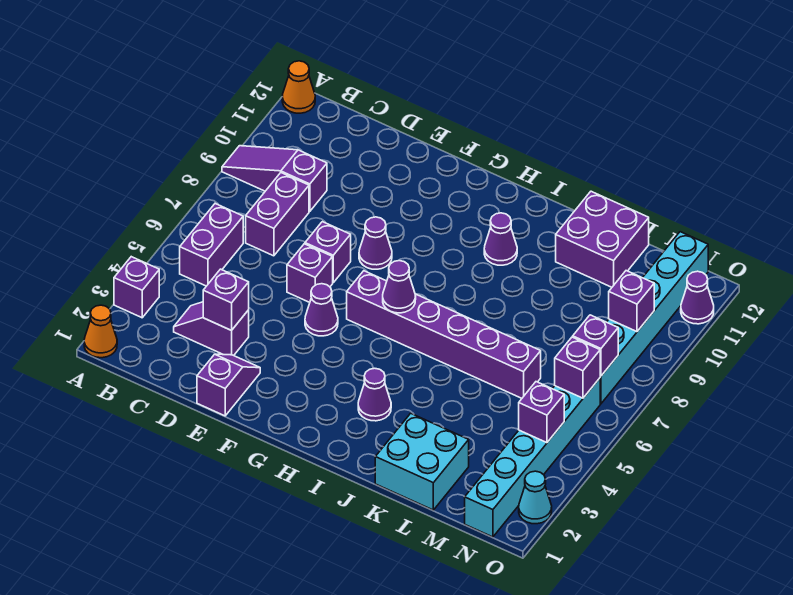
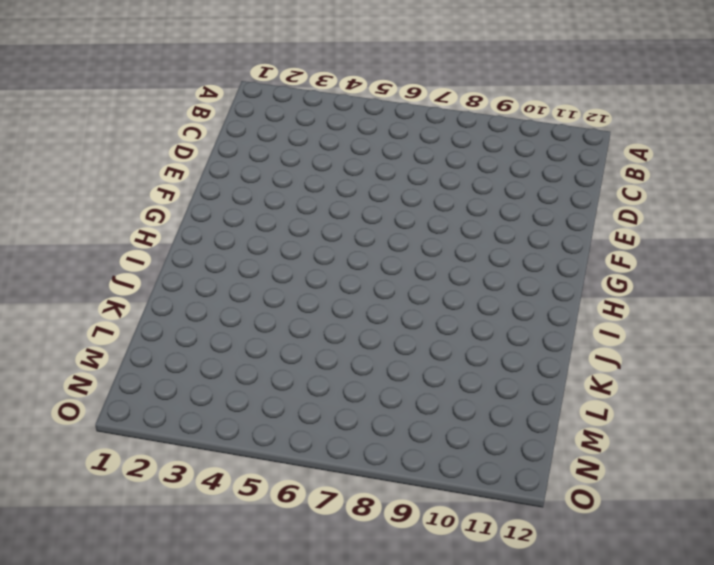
none -> orange cone A1 level 1
none -> purple brick A3 level 1
none -> purple slope A9:C9 level 1 top C

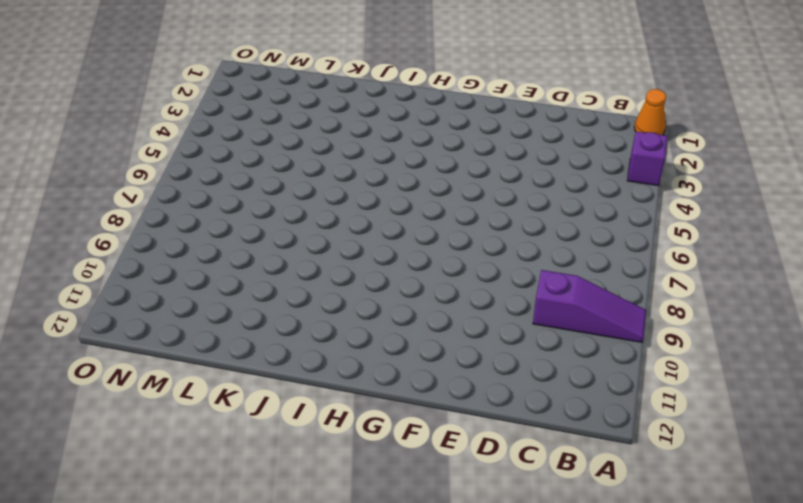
none -> orange cone A12 level 1
none -> purple brick B5:B6 level 1
none -> purple slope C3:D3 level 1 top D

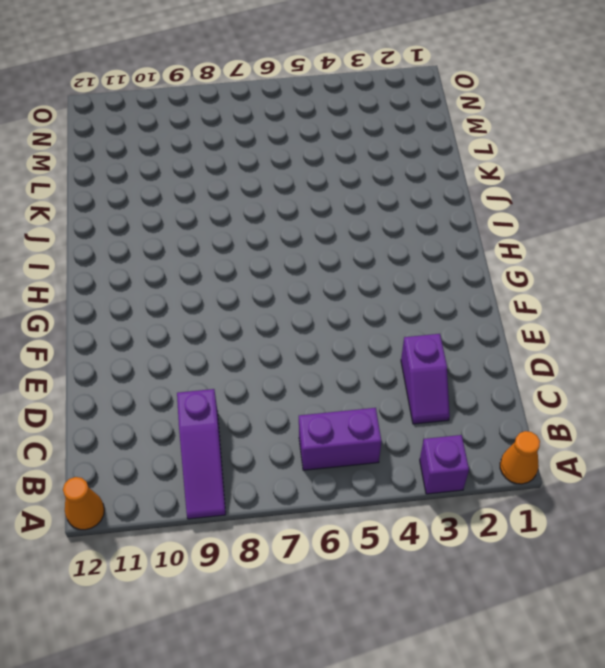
none -> purple brick C7:C8 level 1
none -> purple slope E1:E2 level 1 top 1
none -> purple brick E6 level 1

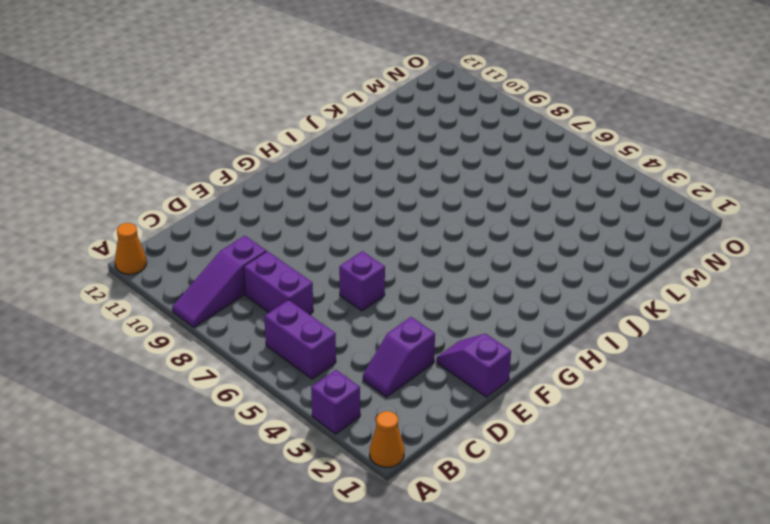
none -> purple brick E7 level 1
none -> purple cone F5 level 1
none -> purple cone F8 level 1

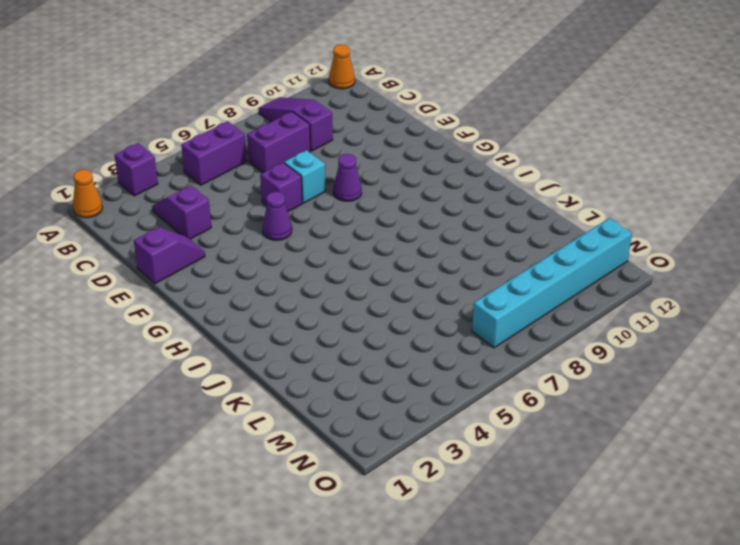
cyan brick E7 level 1 -> purple brick E7 level 1
none -> purple brick G6:L6 level 1
none -> purple cone I3 level 1
none -> purple cone I10 level 1

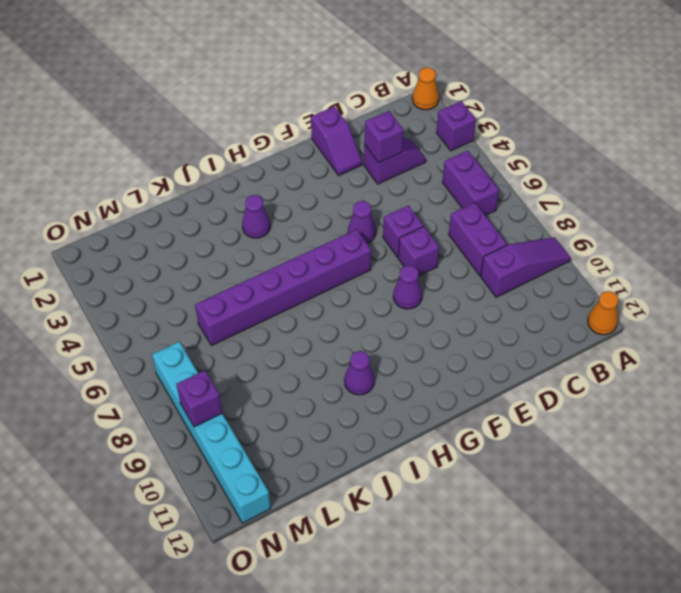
none -> cyan brick K1:L2 level 1
none -> purple brick K11:L12 level 1
none -> cyan brick N1:N6 level 1

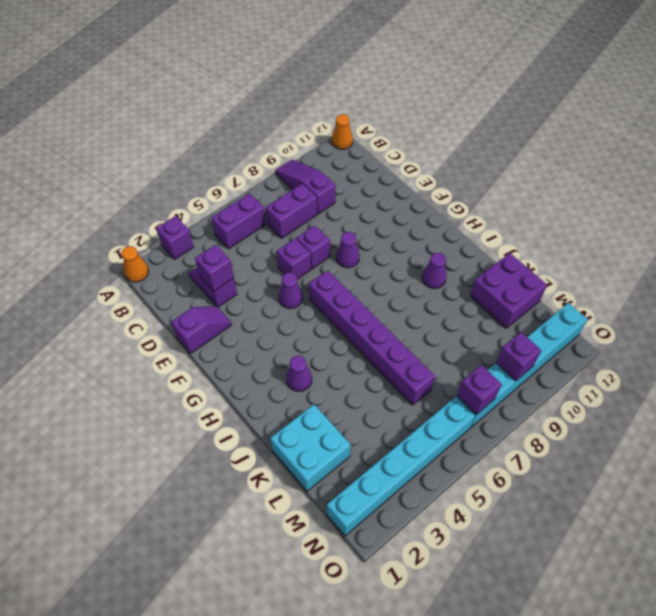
none -> cyan cone O2 level 1
none -> purple cone O11 level 1
none -> purple cone H6 level 2

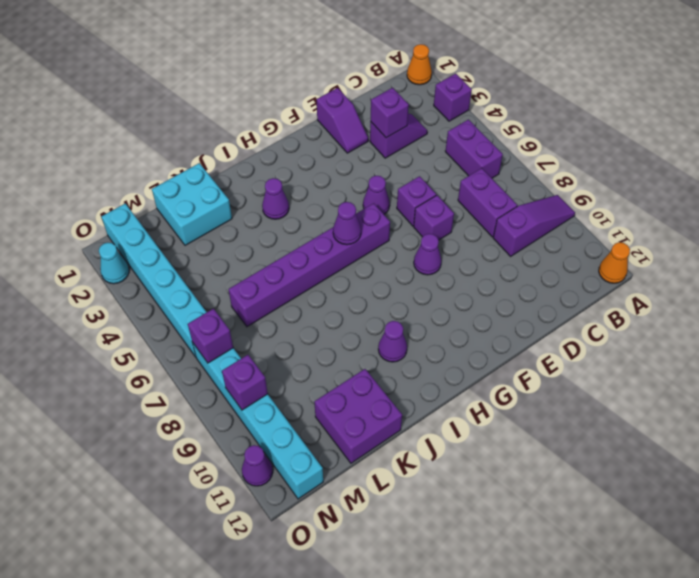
none -> purple brick N4 level 2
none -> purple brick N6 level 2

